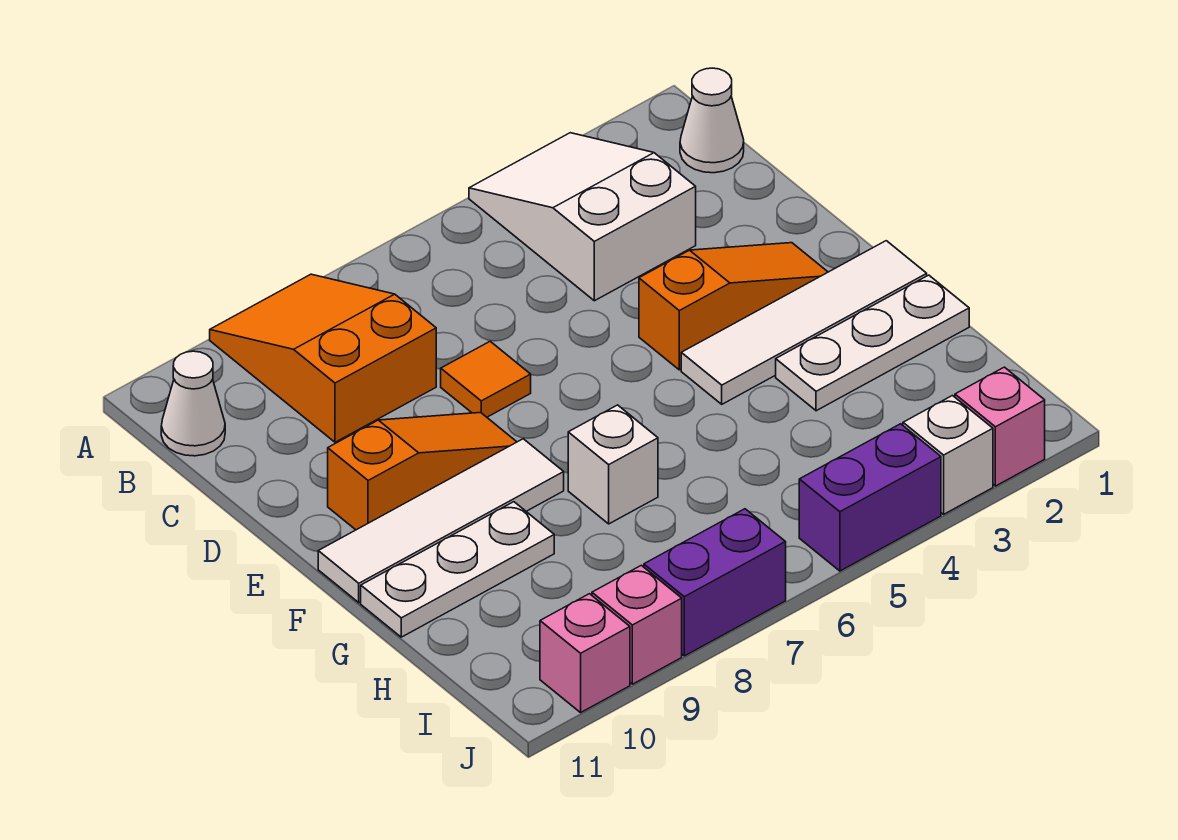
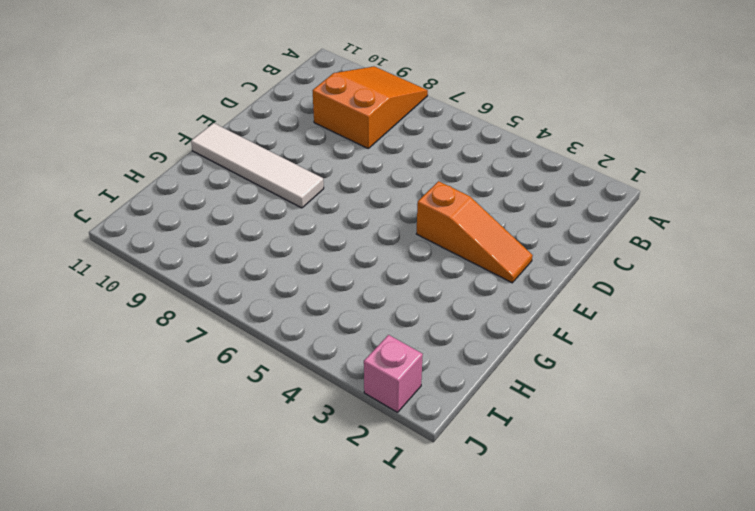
none -> white slope A3:C4 level 1 top C
none -> white cone B1 level 1
none -> white cone B11 level 1

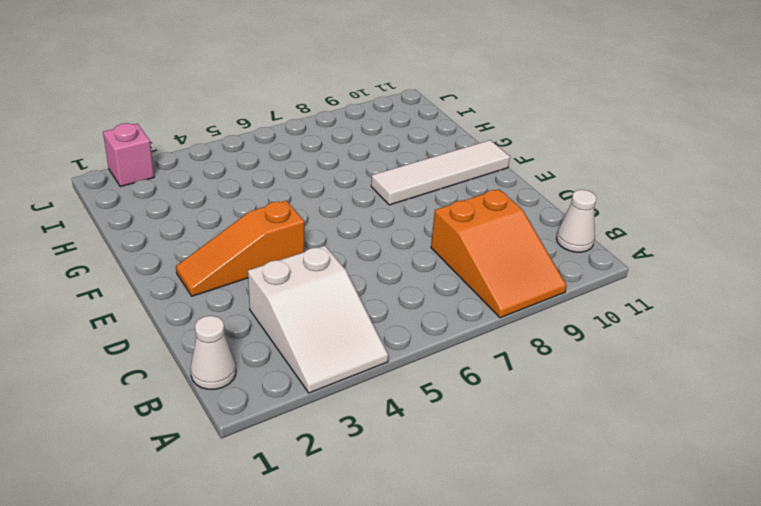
none -> orange tile D7 level 1
none -> orange slope E8:E10 level 1 top 10
none -> white tile F1:F4 level 1

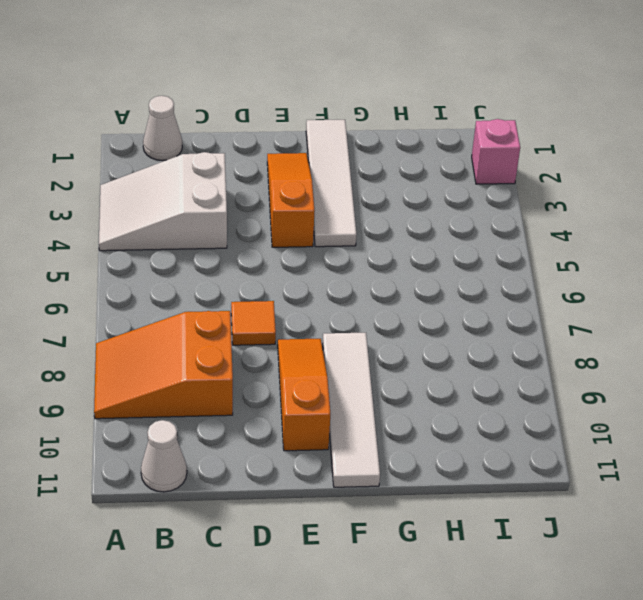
none -> white plate G1:G3 level 1
none -> white brick G7 level 1
none -> white plate G9:G11 level 1

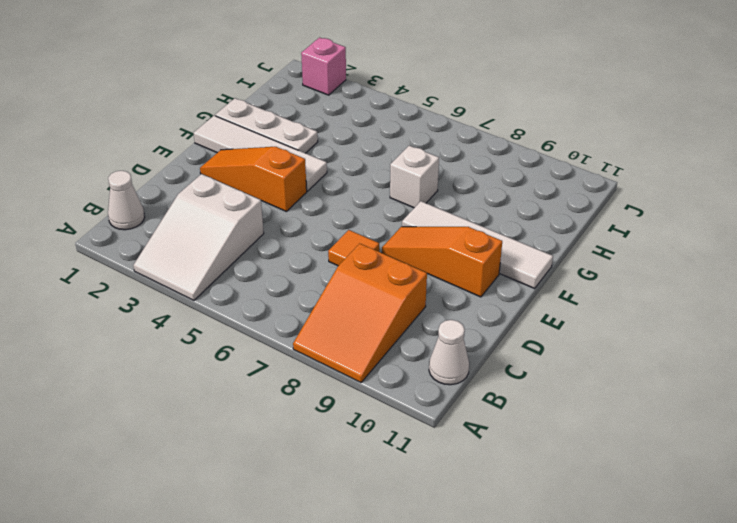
none -> white plate G9:G11 level 1
none -> white brick J3 level 1
none -> purple brick J4:J5 level 1

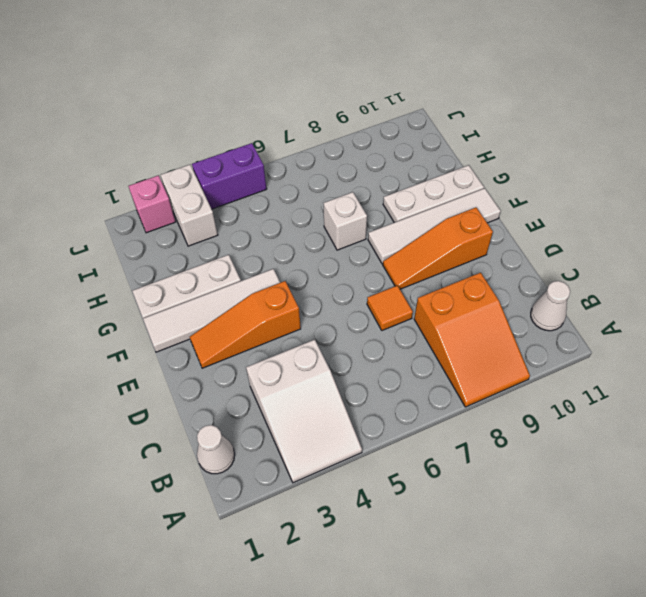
white brick I3:J3 level 1 -> white brick J3 level 1
none -> purple brick J7:J8 level 1
none -> pink brick J9 level 1
none -> pink brick J10 level 1

